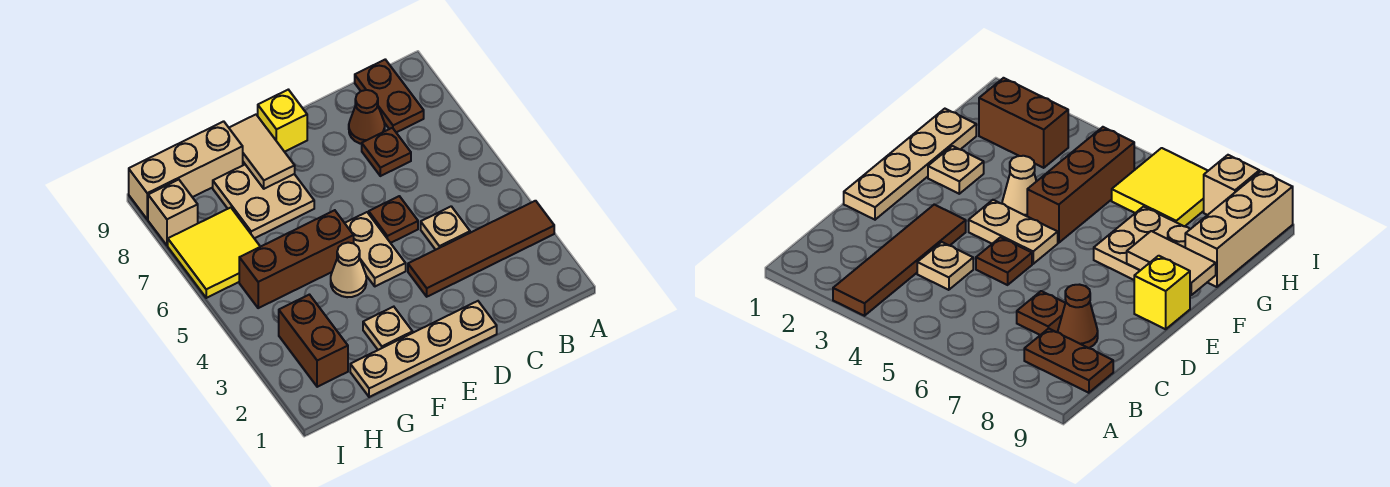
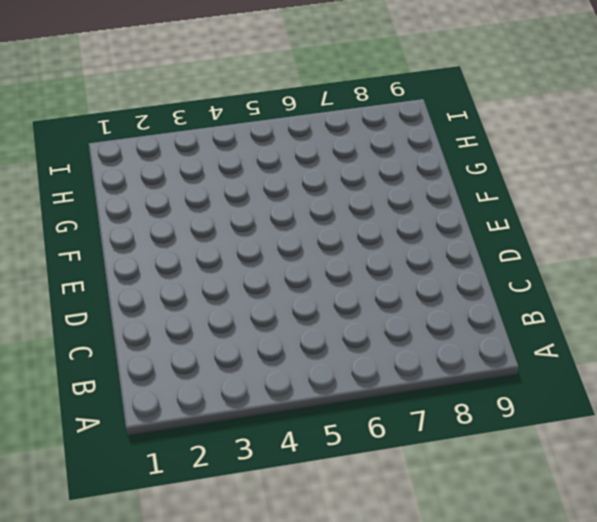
none -> brown tile A3:D3 level 1
none -> brown plate B8:B9 level 1
none -> tan plate C4 level 1

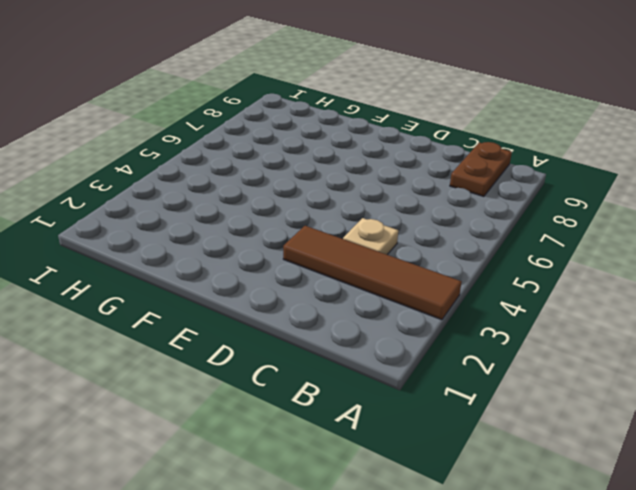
none -> brown plate C7 level 1
none -> brown cone C8 level 1
none -> tan plate D1:G1 level 1

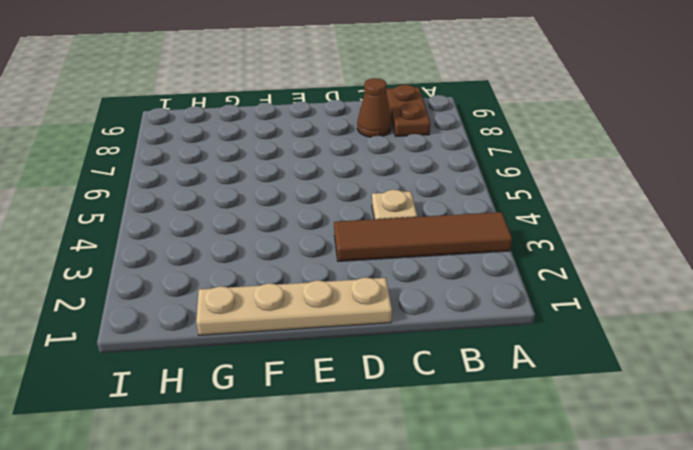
none -> brown plate C7 level 1
none -> brown plate D5 level 1
none -> tan plate E4:E5 level 1

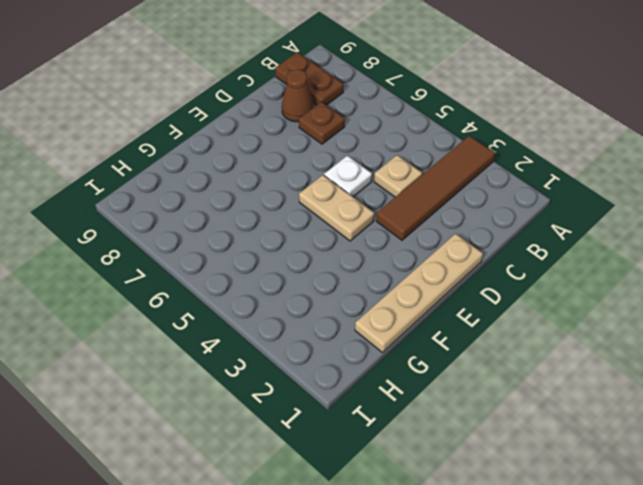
white plate D5 level 1 -> brown plate D5 level 1
none -> yellow brick E9 level 1
none -> tan plate F2 level 1
none -> tan cone F4 level 1

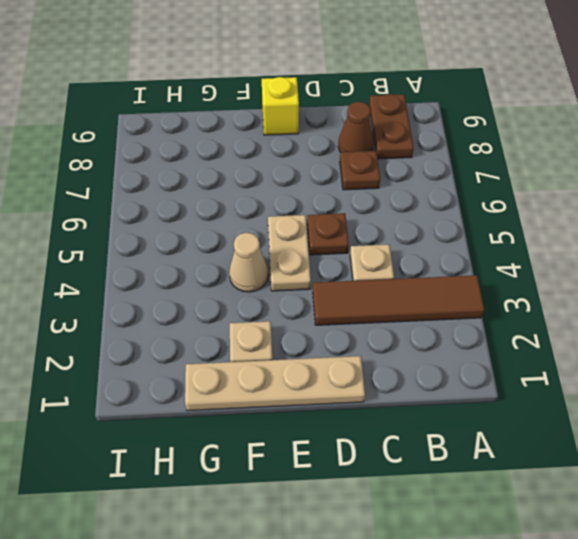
none -> brown brick F5:H5 level 1
none -> tan plate F7:G8 level 1
none -> tan brick G9:I9 level 1

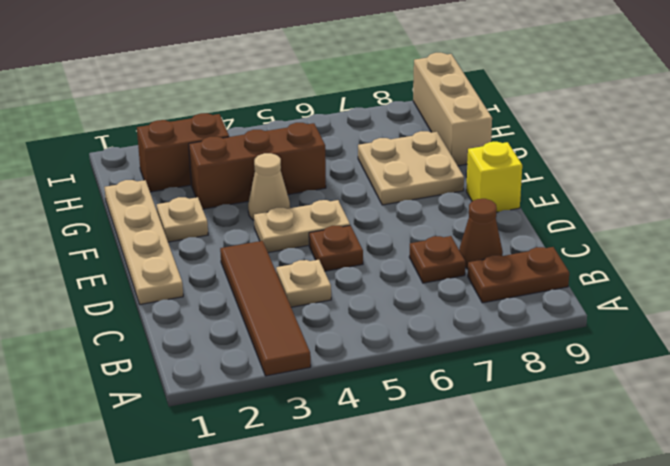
brown brick G3:G5 level 1 -> brown brick F5:H5 level 1
none -> yellow tile H6:I7 level 1
none -> tan brick I8 level 1
none -> tan tile F8:F9 level 2

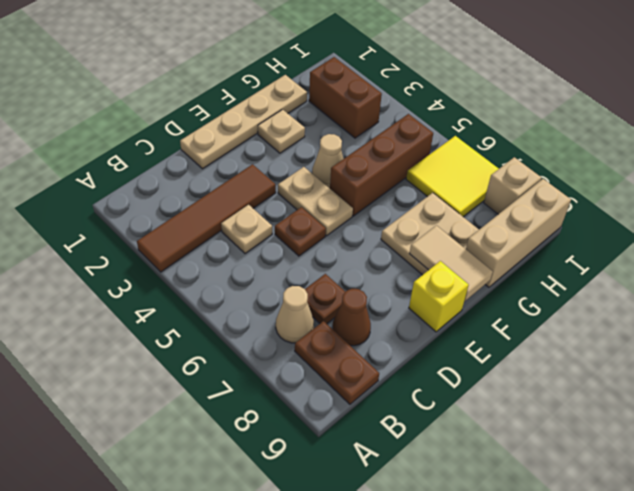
tan cone B7 level 1 -> none

